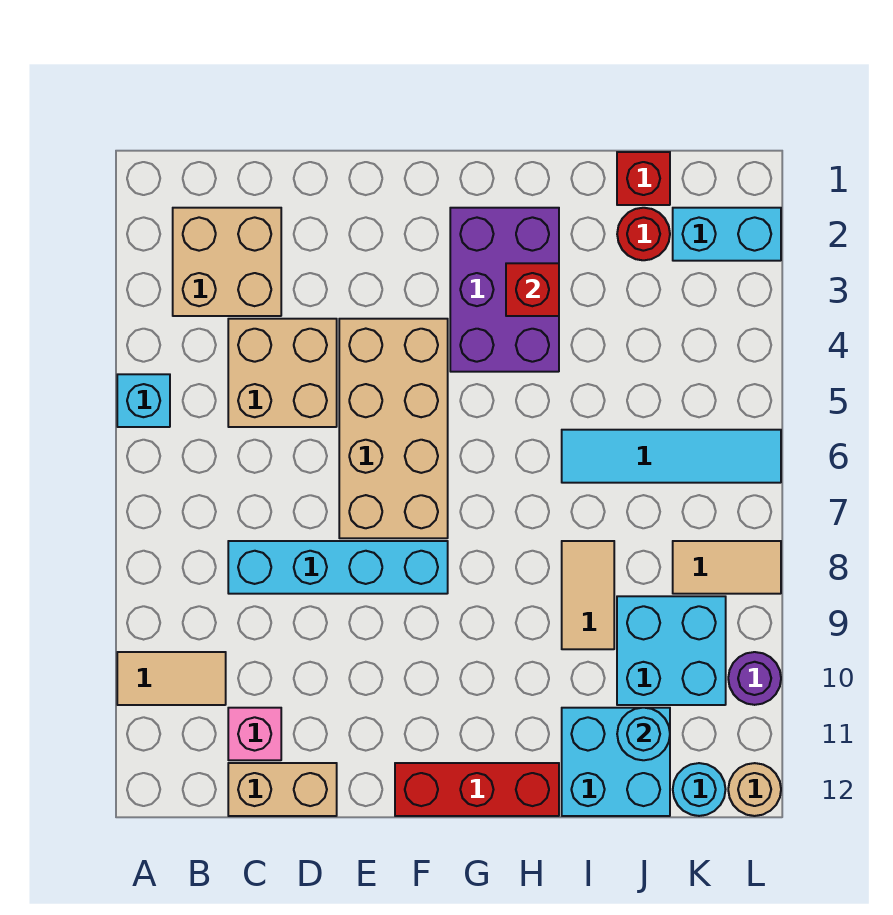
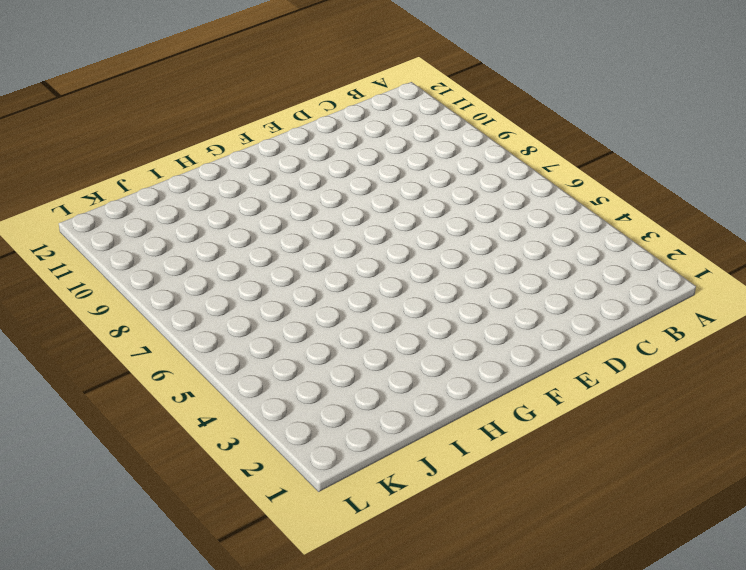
none -> cyan brick A5 level 1
none -> tan tile A10:B10 level 1
none -> tan brick B2:C3 level 1

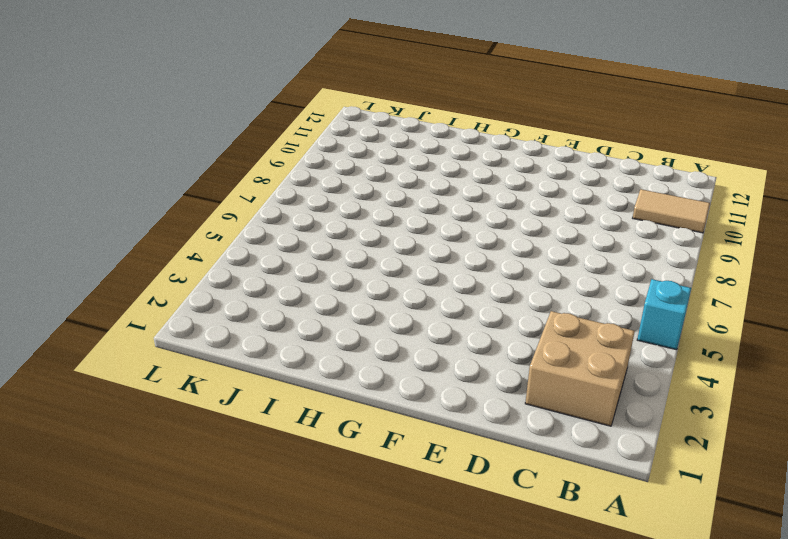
none -> tan brick C4:D5 level 1
none -> cyan brick C8:F8 level 1
none -> pink brick C11 level 1

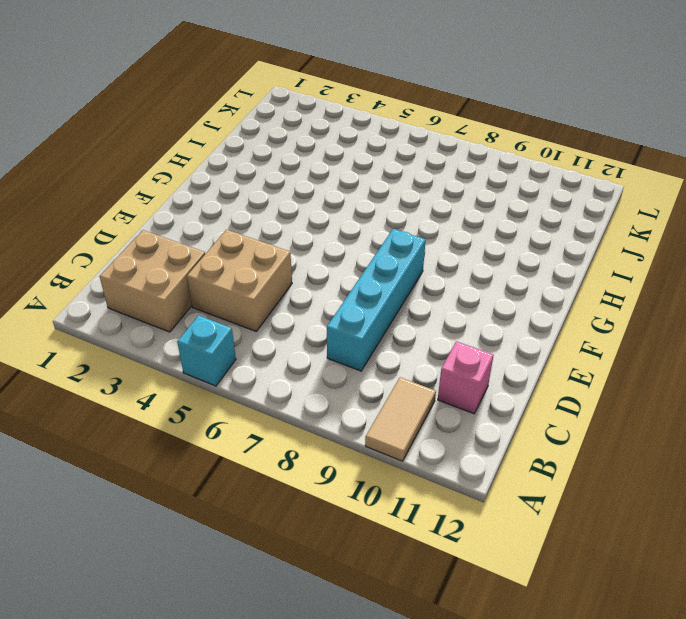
none -> tan brick C12:D12 level 1
none -> tan brick E4:F7 level 1
none -> red brick F12:H12 level 1

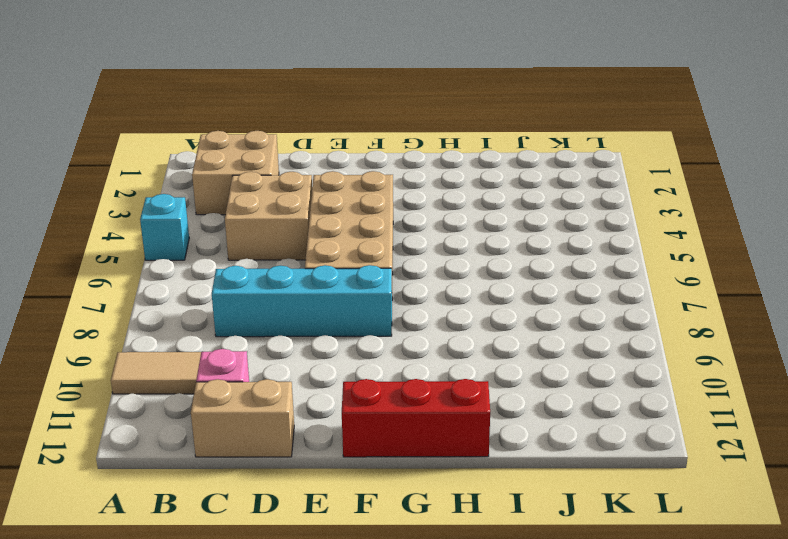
none -> purple brick G2:H4 level 1
none -> cyan tile I6:L6 level 1
none -> tan tile I8:I9 level 1

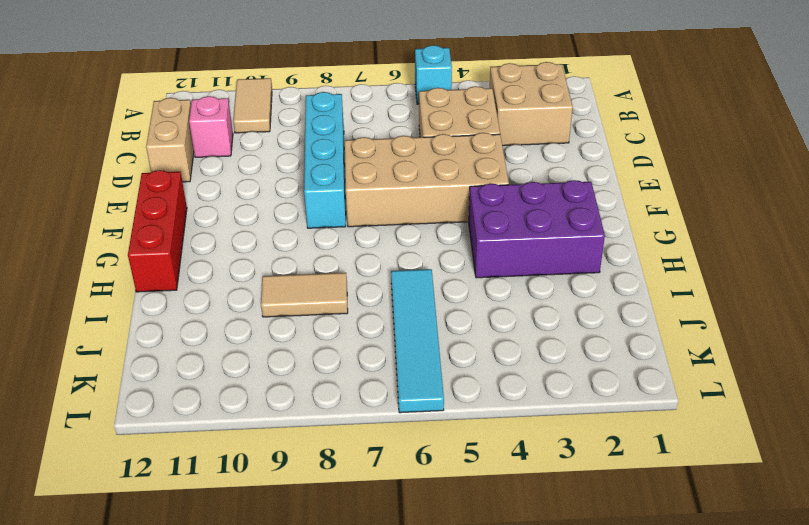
none -> cyan brick I11:J12 level 1
none -> red brick J1 level 1
none -> red round brick J2 level 1

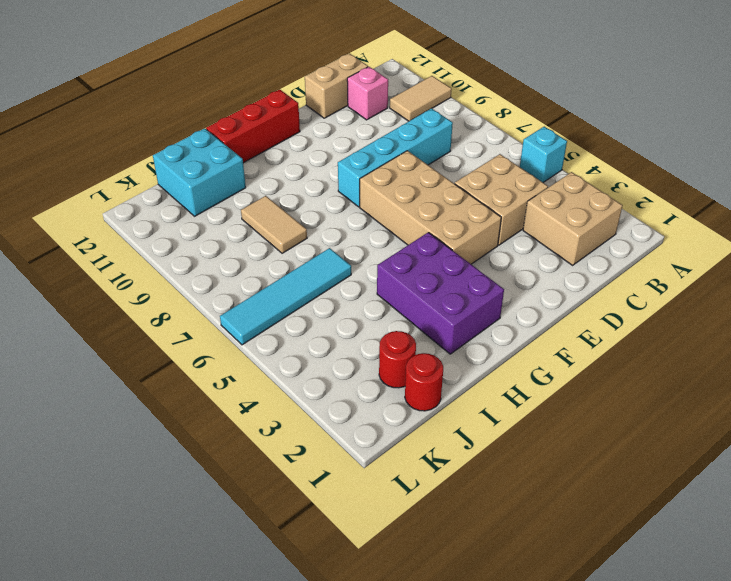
red round brick J1 level 1 -> red brick J1 level 1
none -> cyan brick J9:K10 level 1
none -> cyan brick K2:L2 level 1
none -> tan tile K8:L8 level 1

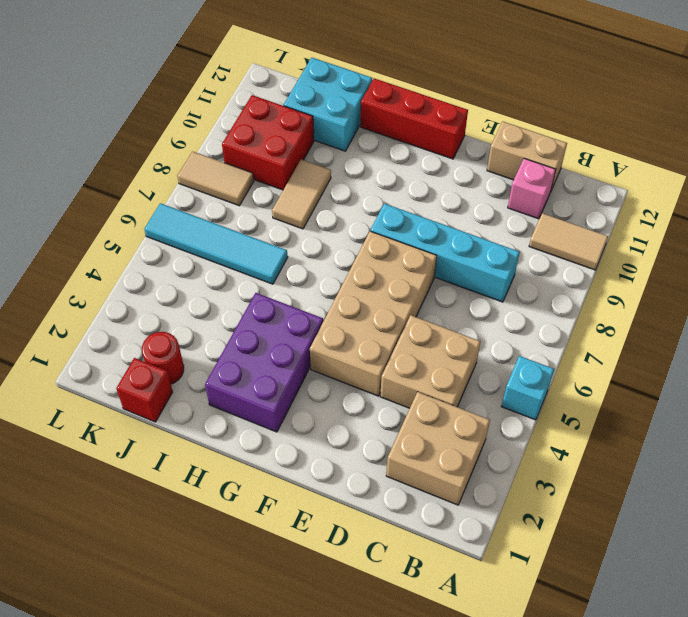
red brick J9:K10 level 1 -> cyan brick J9:K10 level 1
none -> cyan brick K2:L2 level 1
none -> cyan round brick K12 level 1
none -> purple round brick L10 level 1

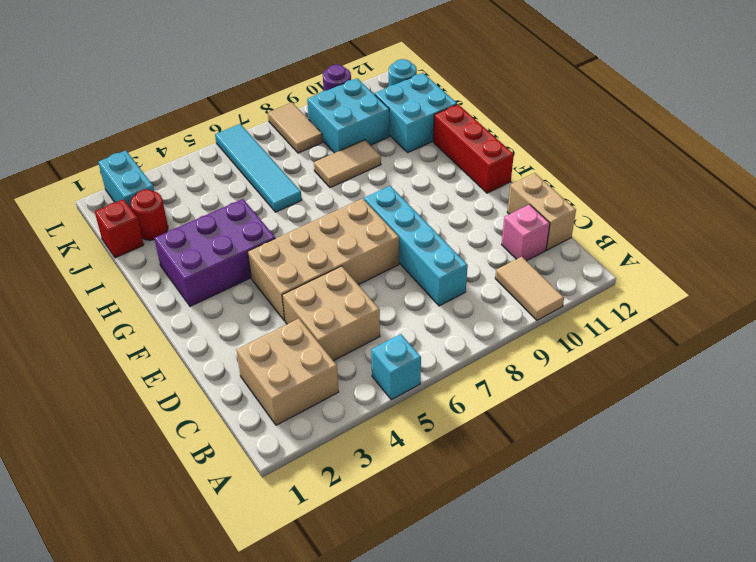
none -> tan round brick L12 level 1
none -> red brick H3 level 2
none -> cyan round brick J11 level 2

